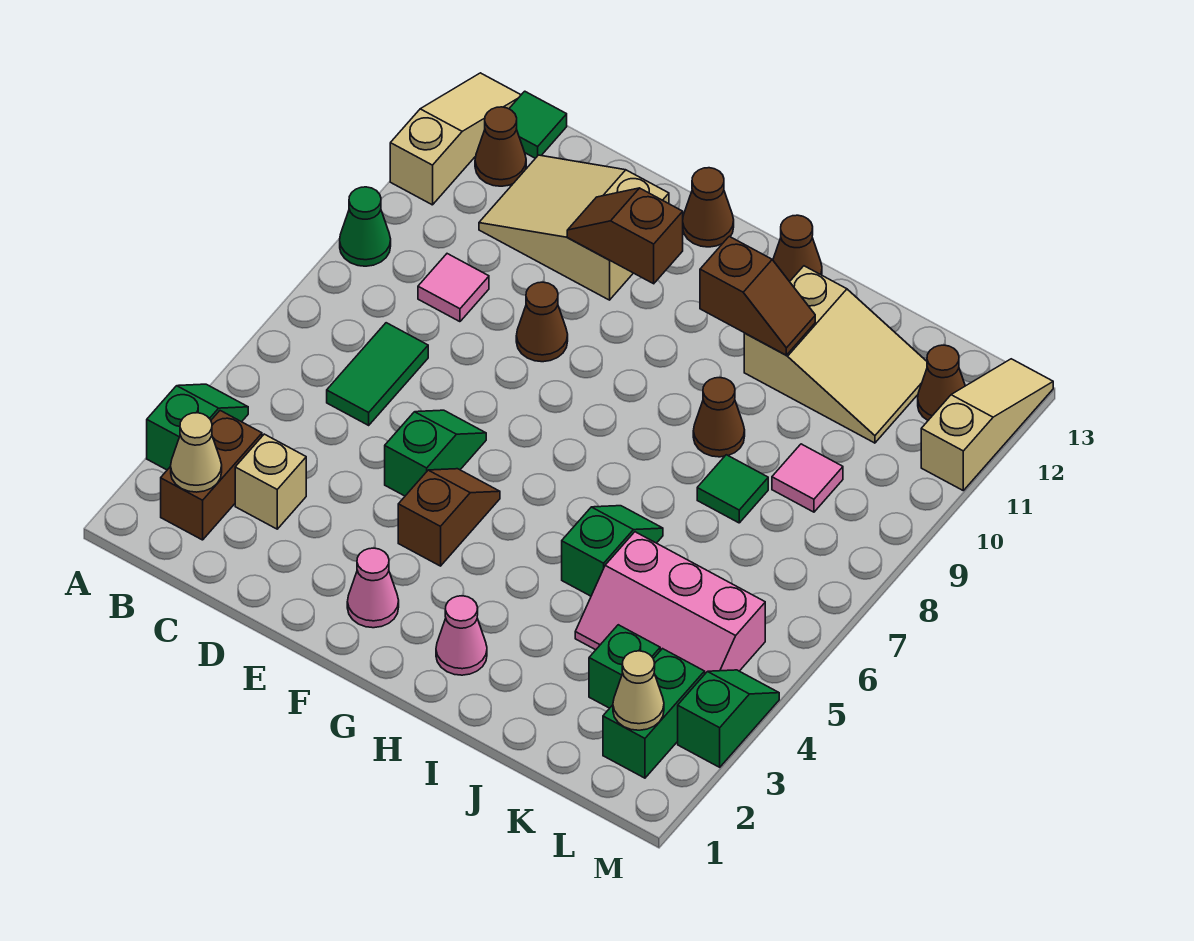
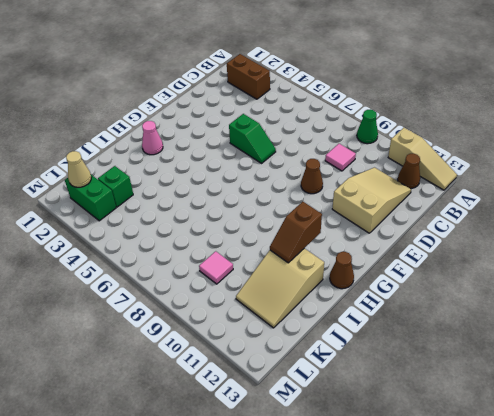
none -> green slope A3:A4 level 1 top 3
none -> green tile B13 level 1
none -> tan brick C3 level 1
none -> green tile C6:C7 level 1

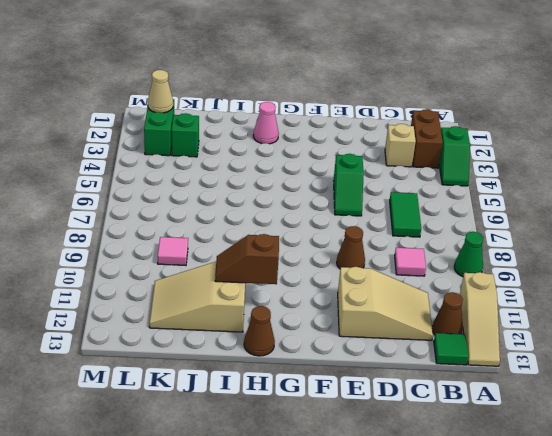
none -> pink cone F2 level 1
none -> brown slope F4:F5 level 1 top 4
none -> brown cone F13 level 1
none -> green slope I5:I6 level 1 top 5

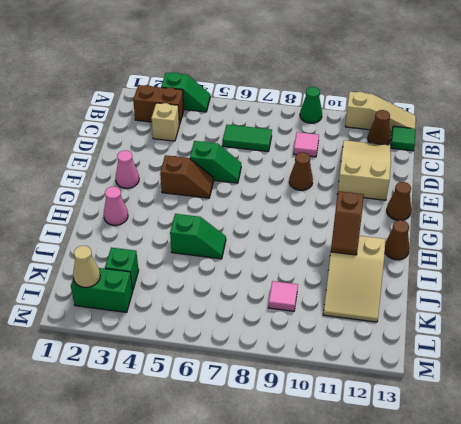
none -> brown cone I9 level 1
none -> pink slope J4:L5 level 1 top 5
none -> green tile J8 level 1
none -> brown cone L12 level 1

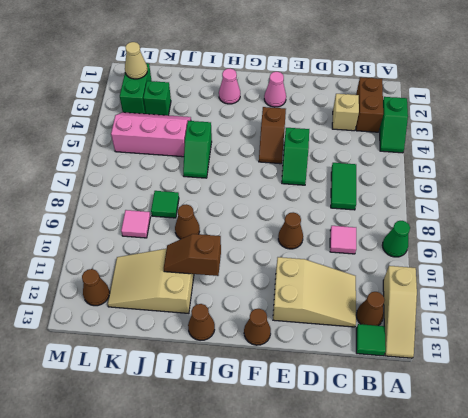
none -> green slope M3:M4 level 1 top 3
none -> tan slope M11:M13 level 1 top 11
none -> tan cone B2 level 2
none -> brown slope E11:F11 level 2 top F

